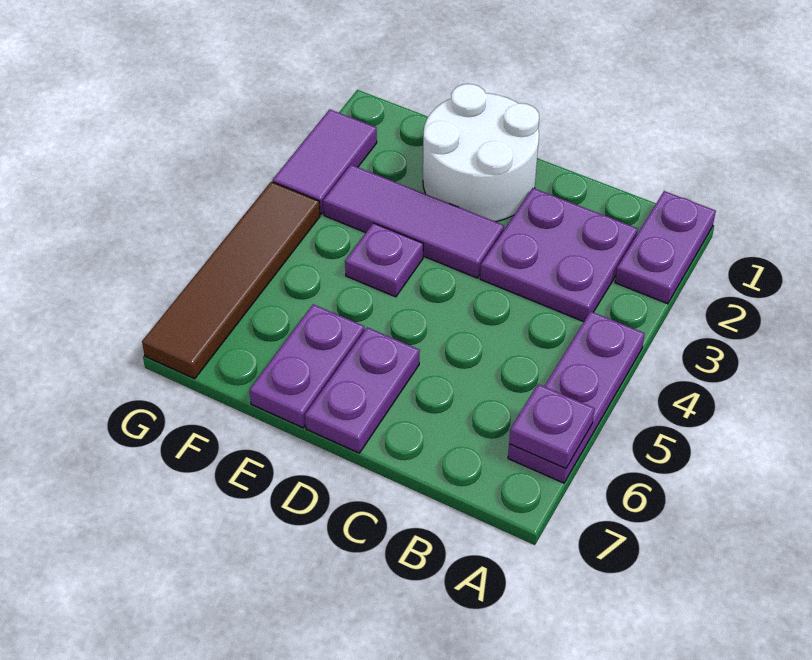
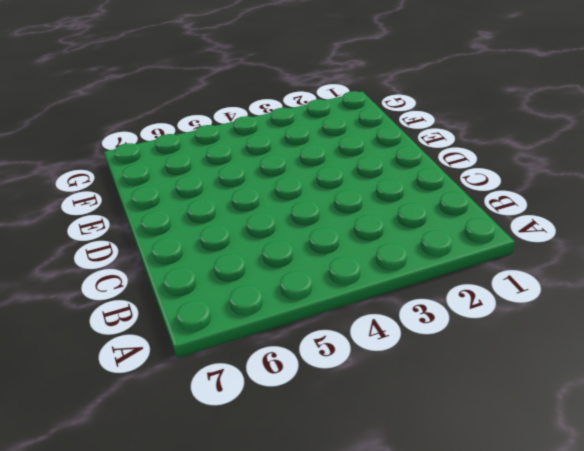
none -> purple plate A1:A2 level 1
none -> purple plate A4:A6 level 1

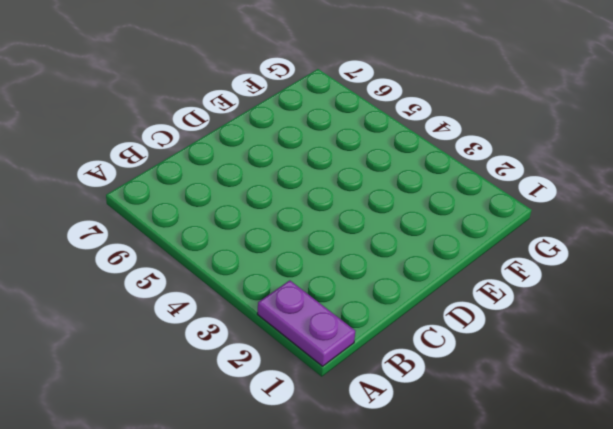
none -> purple plate A4:A6 level 1
none -> purple plate B2:C3 level 1

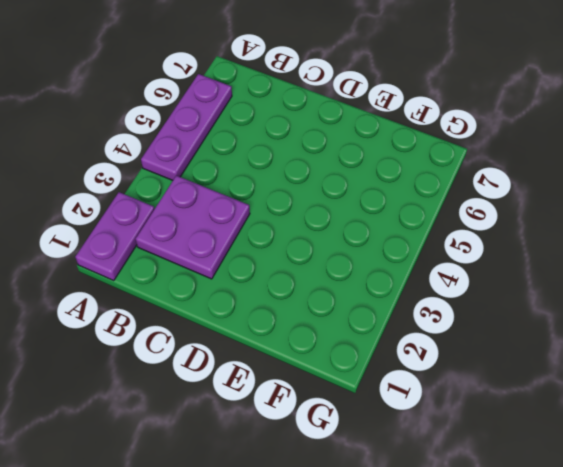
none -> white round brick D1:E2 level 1
none -> purple tile D3:F3 level 1

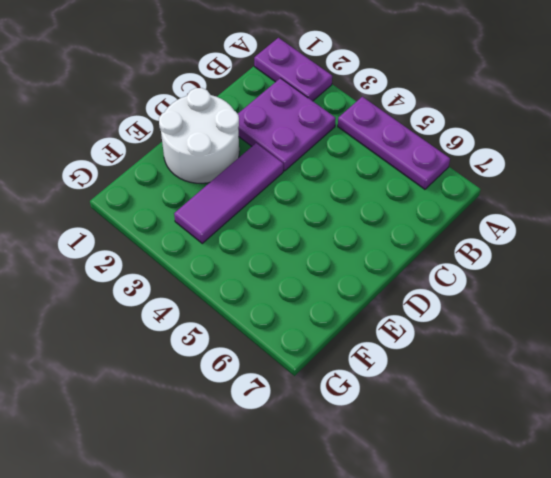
none -> purple plate D6:D7 level 1
none -> purple plate E4 level 1

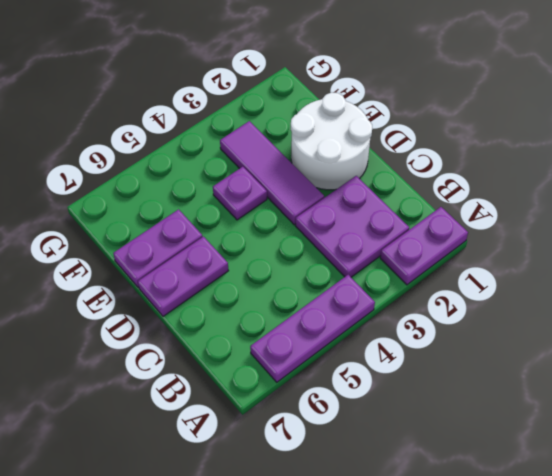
none -> purple tile G2:G3 level 1
none -> brown tile G4:G7 level 1

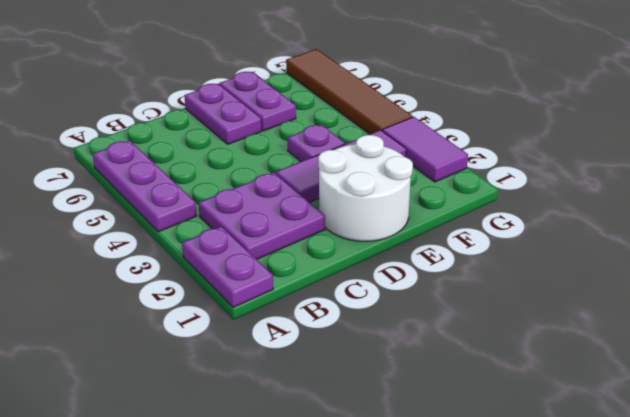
none -> purple plate A6 level 2

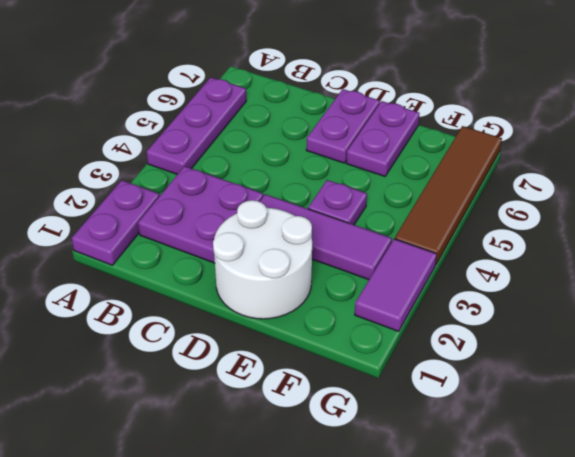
none -> purple plate A6 level 2

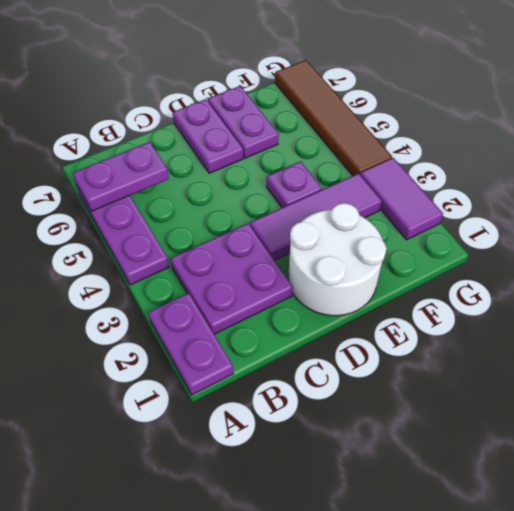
purple plate A6:B6 level 2 -> purple plate A6 level 2

